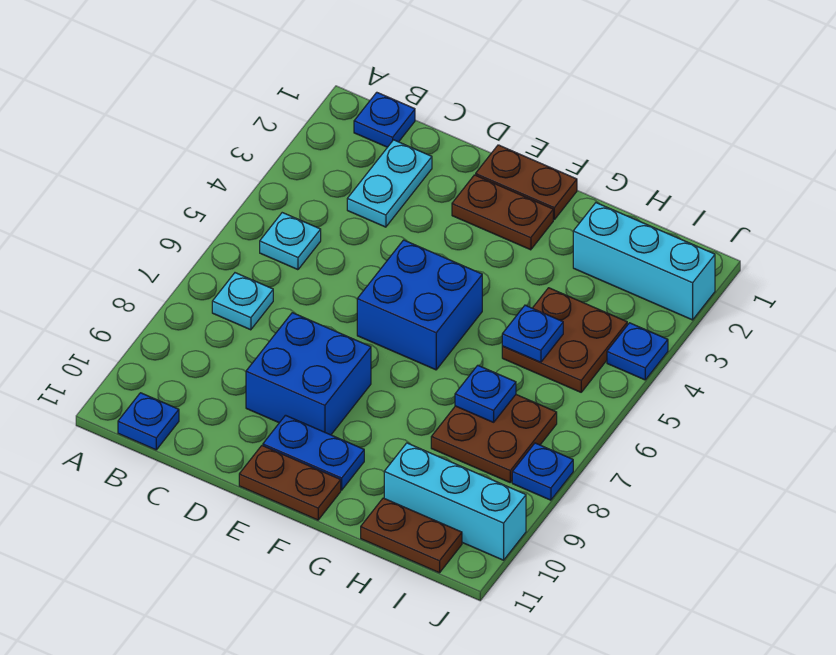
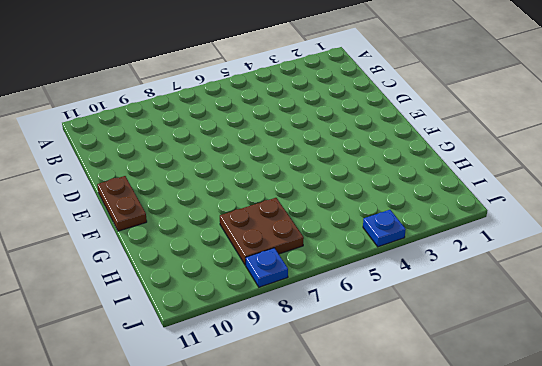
none -> blue plate B1 level 1
none -> cyan plate B5 level 1
none -> cyan plate B7 level 1

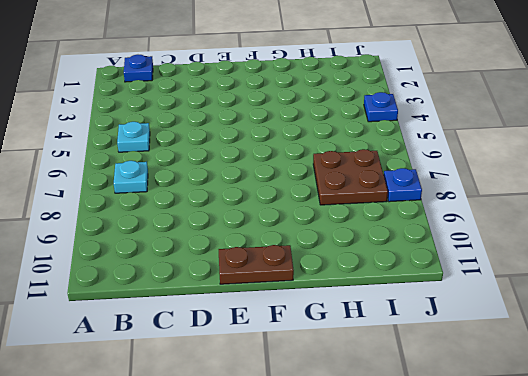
none -> blue plate B11 level 1
none -> cyan plate C2:C3 level 1
none -> blue brick D8:E9 level 1

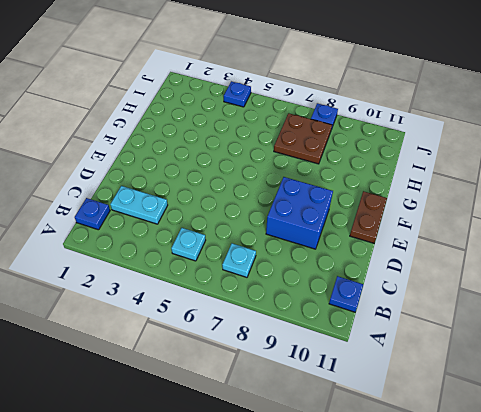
none -> brown plate E1:F1 level 1
none -> brown plate E2:F2 level 1
none -> blue brick E5:F6 level 1

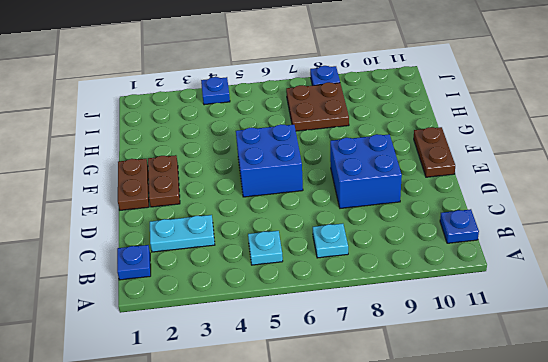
none -> blue plate E10:F10 level 1
none -> cyan brick H2:J2 level 1
none -> brown plate H4:I5 level 1

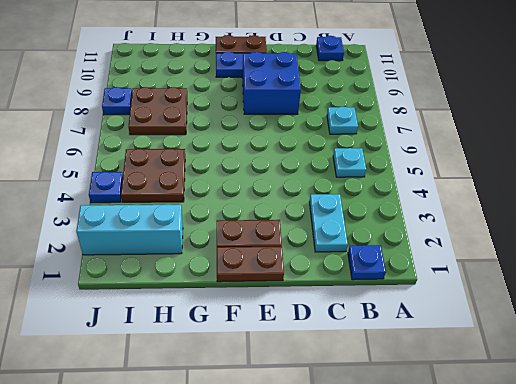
none -> blue brick E5:F6 level 1
none -> cyan brick H10:J10 level 1
none -> brown plate H11:I11 level 1

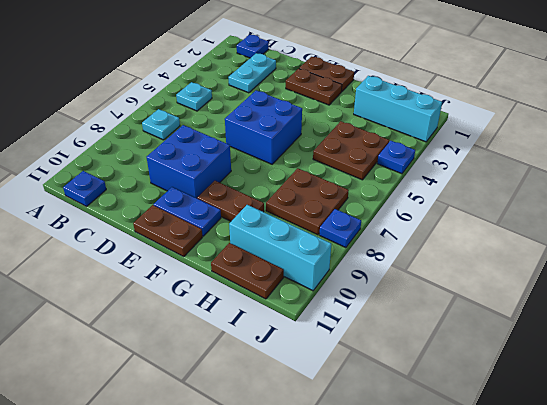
brown plate F9:G9 level 1 -> none
none -> blue plate H5 level 2
none -> blue plate H7 level 2

